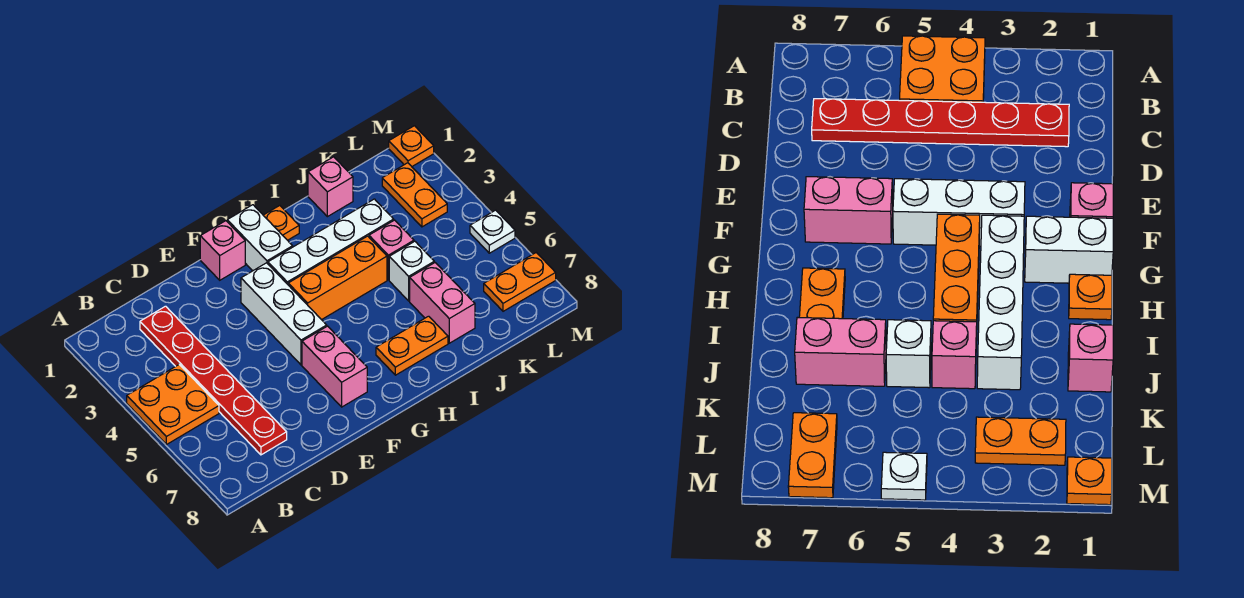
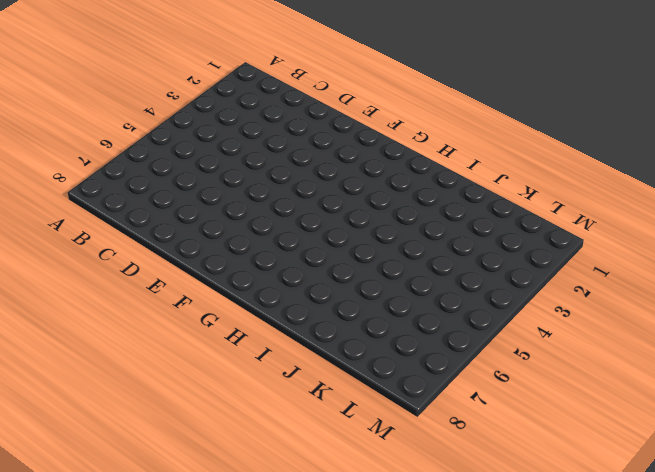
none -> orange plate A4:B5 level 1
none -> red plate C2:C7 level 1
none -> pink brick F1 level 1

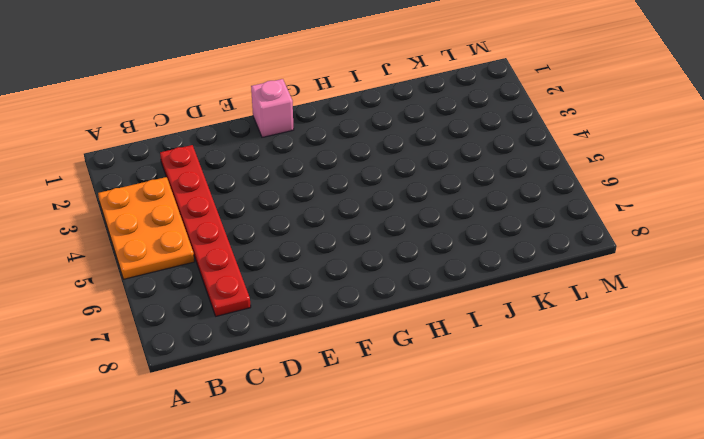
orange plate A3:B5 level 1 -> orange plate A4:B5 level 1
none -> white brick F3:F5 level 1
none -> pink brick F6:F7 level 1
none -> white brick G1:G2 level 1

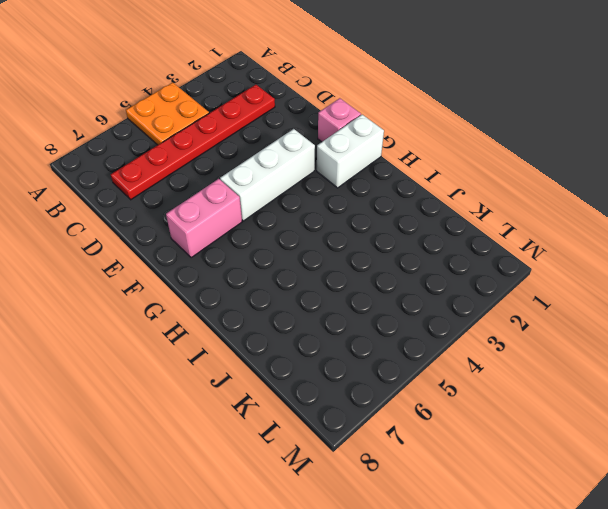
none -> white brick G3:J3 level 1
none -> orange brick G4:I4 level 1
none -> orange plate H1 level 1

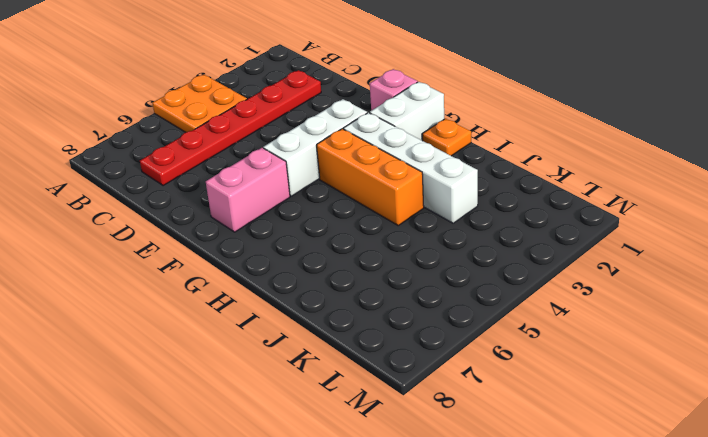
none -> orange plate H7:I7 level 1
none -> pink brick J1 level 1
none -> pink brick J4 level 1

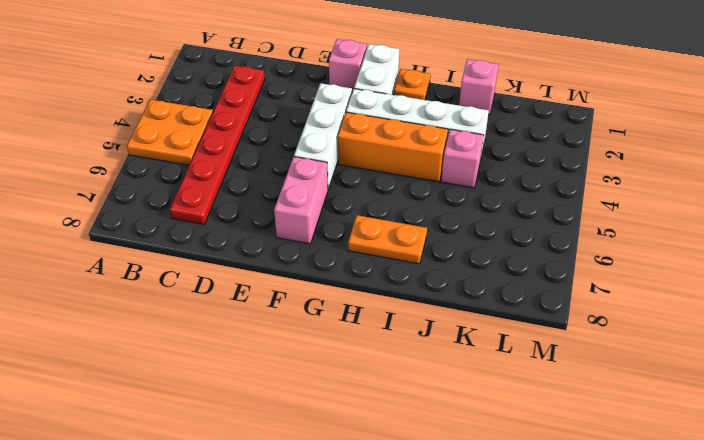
none -> white brick J5 level 1
none -> pink brick J6:J7 level 1
none -> orange plate L2:L3 level 1

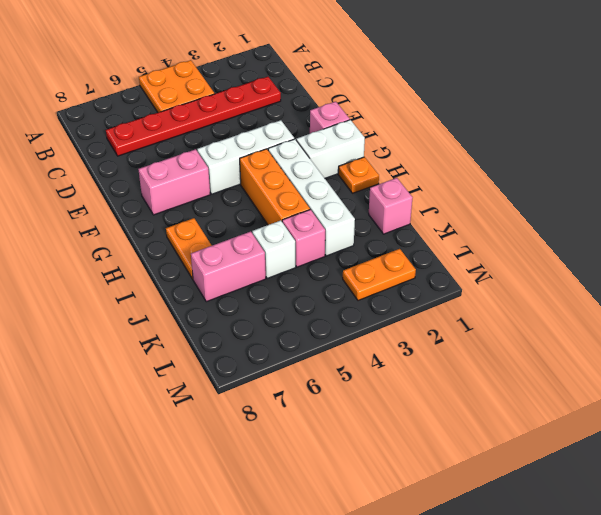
none -> orange plate L7:M7 level 1
none -> orange plate M1 level 1
none -> white plate M5 level 1

